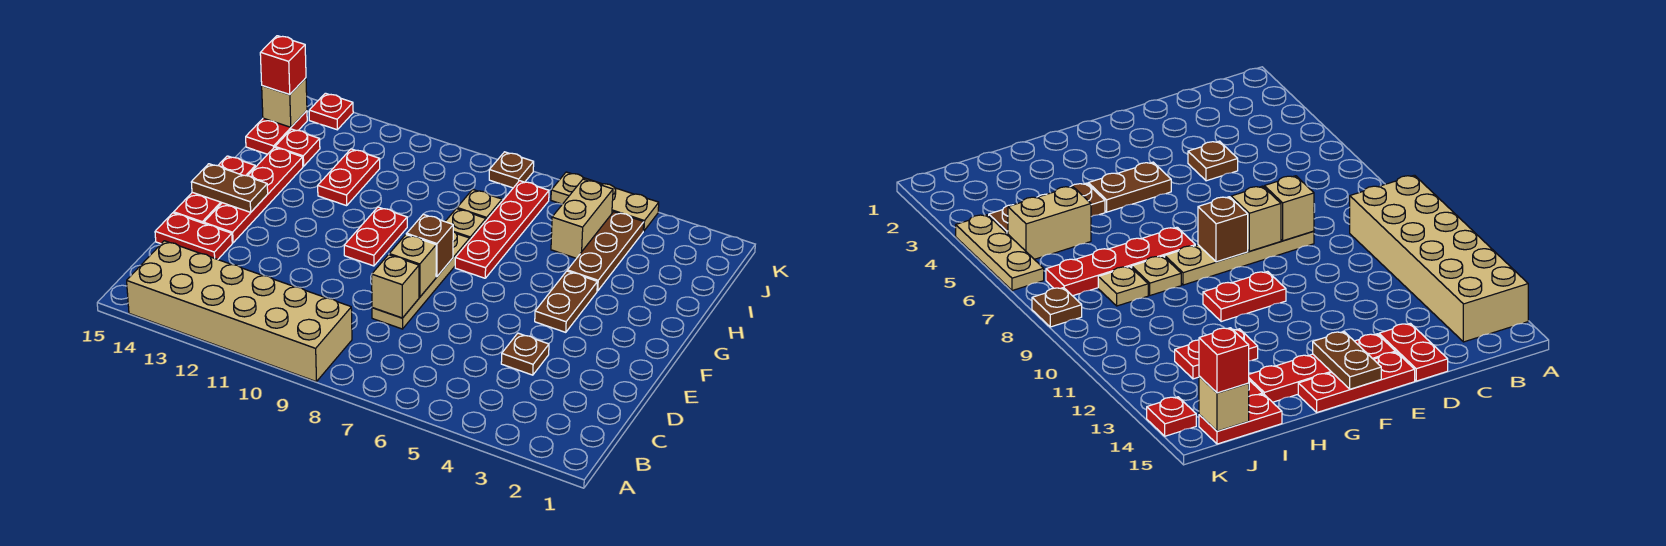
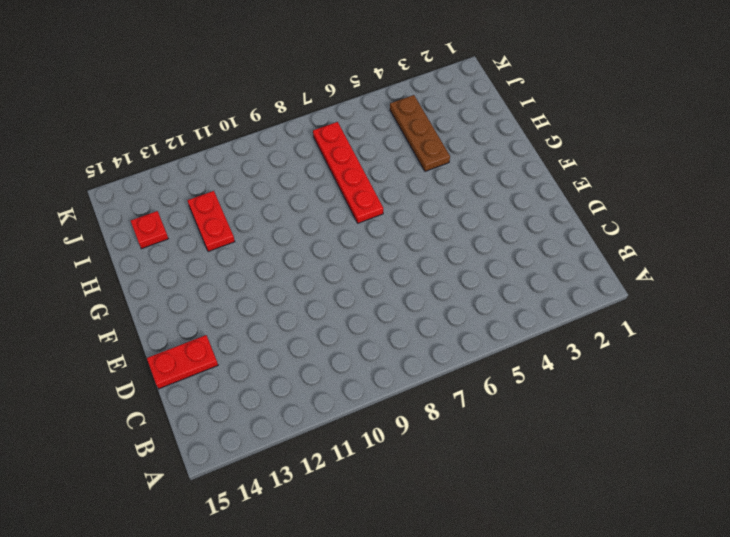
none -> tan brick A9:B14 level 1
none -> brown plate D4 level 1
none -> tan plate D8:G8 level 1

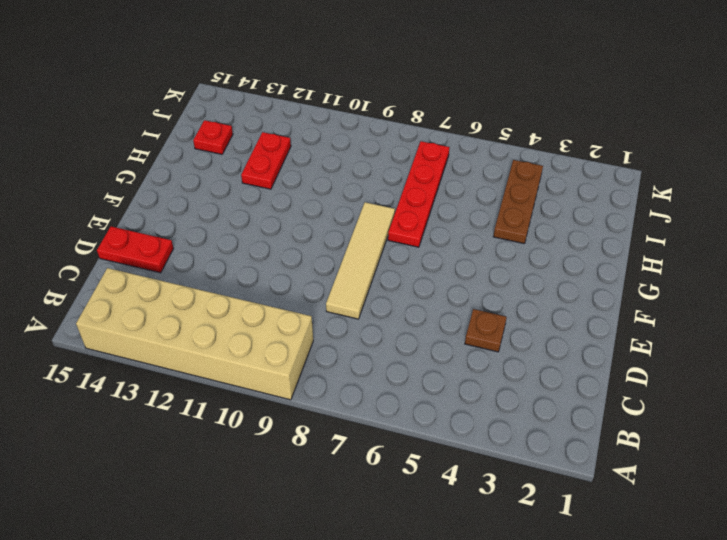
tan tile D8:G8 level 1 -> tan plate D8:G8 level 1
none -> red plate E14:H14 level 1
none -> red plate E15:G15 level 1
none -> brown plate F4:G4 level 1

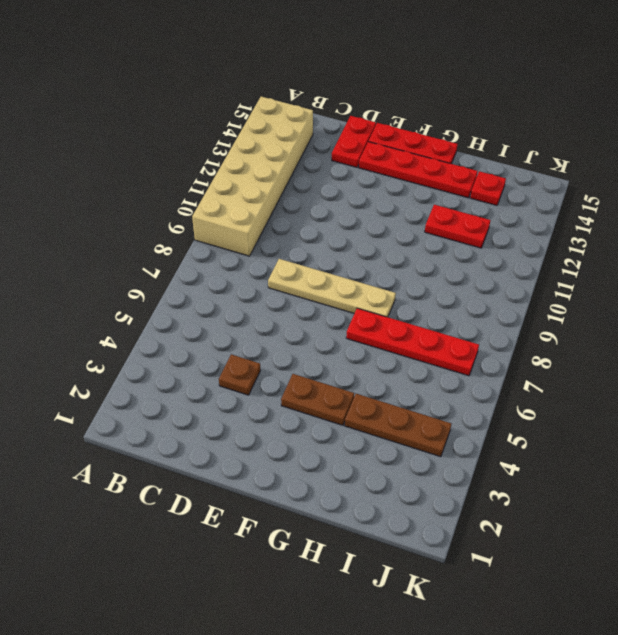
none -> red plate F10:G10 level 1
none -> tan plate H8 level 1
none -> tan brick I5:J5 level 1

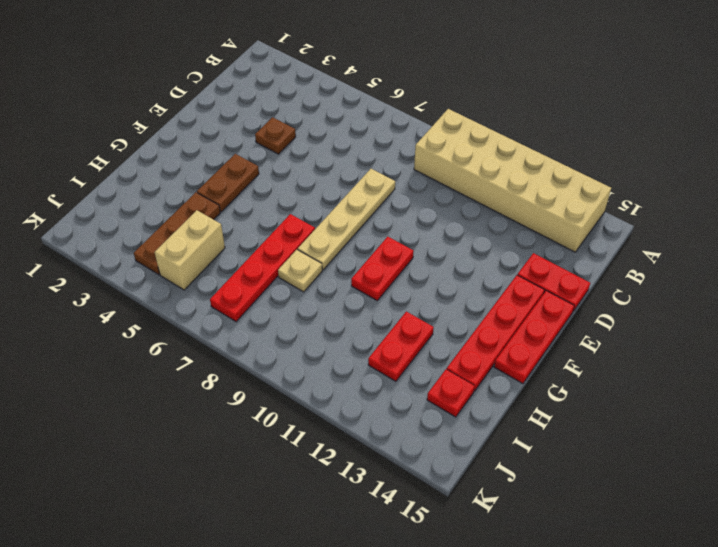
none -> tan plate I8 level 1
none -> red plate I15:J15 level 1
none -> tan plate K4:K6 level 1

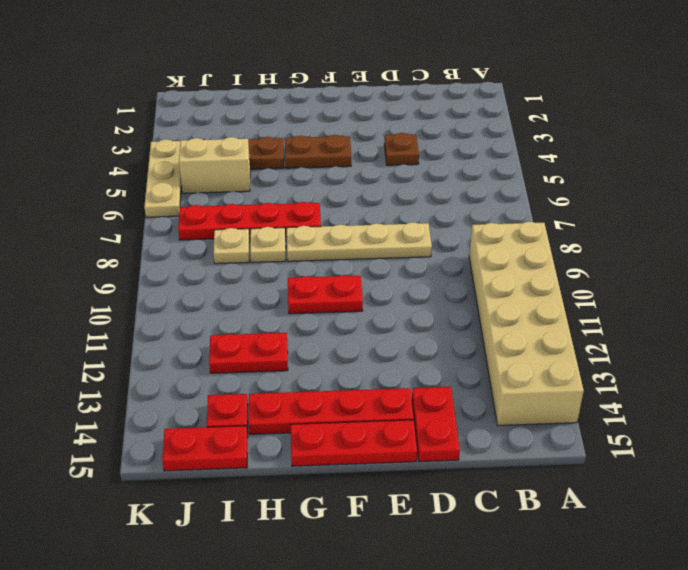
none -> brown plate K8 level 1
none -> red plate K14 level 1
none -> tan brick D8 level 2

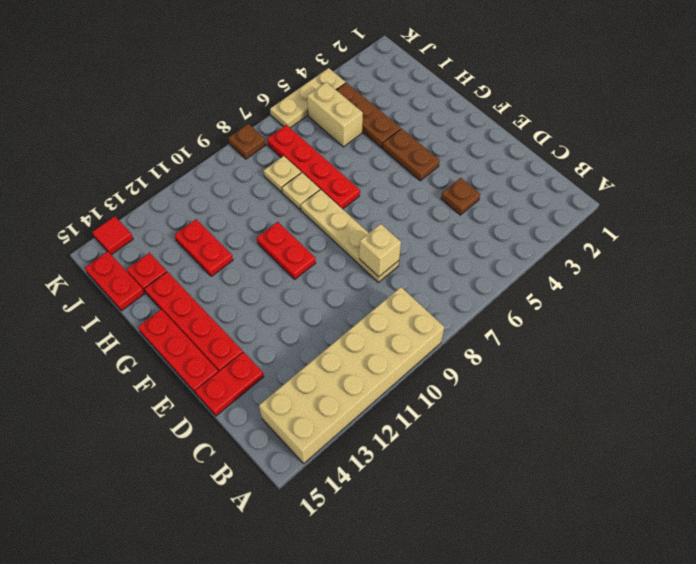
red tile K14 level 1 -> red plate K14 level 1
none -> tan brick E8 level 2
none -> brown brick F8 level 2
none -> brown plate F14:F15 level 2

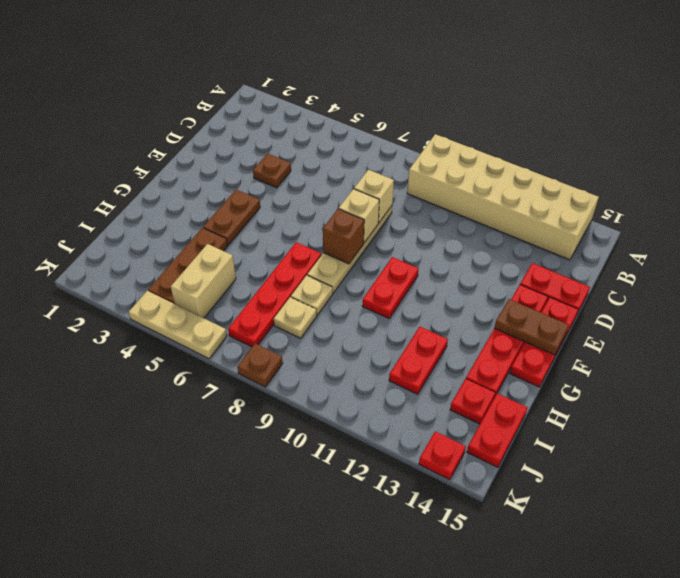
none -> tan brick J15 level 2
none -> red brick J15 level 3

